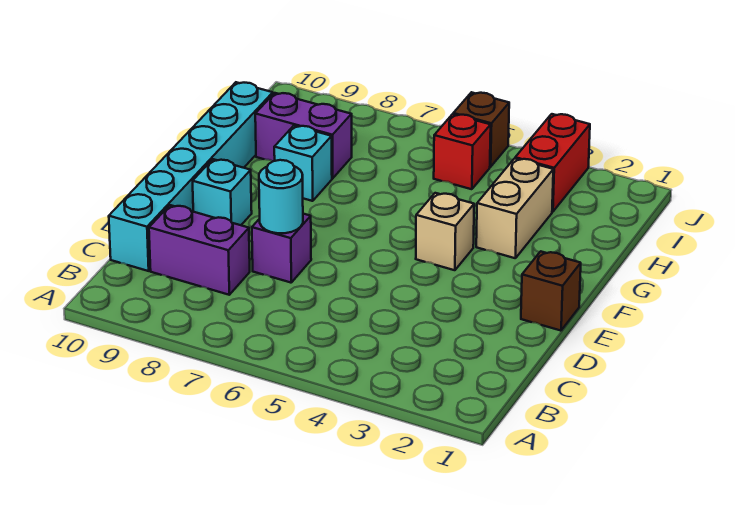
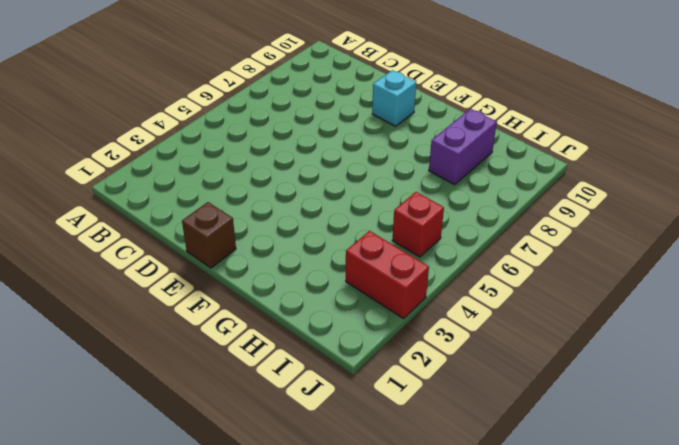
none -> purple brick C8:C9 level 1
none -> cyan brick C10:H10 level 1
none -> purple brick D7 level 1

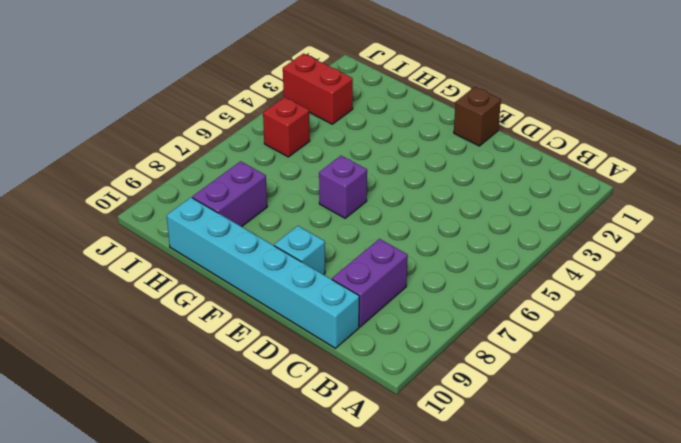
purple brick F6 level 1 -> purple brick D7 level 1
none -> tan brick F4 level 1
none -> tan brick G3:H3 level 1
none -> cyan brick G8 level 1

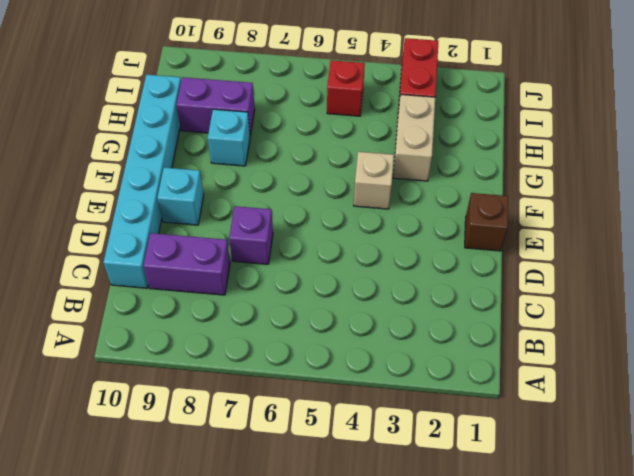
none -> brown brick J5 level 1
none -> cyan round brick D7 level 2

